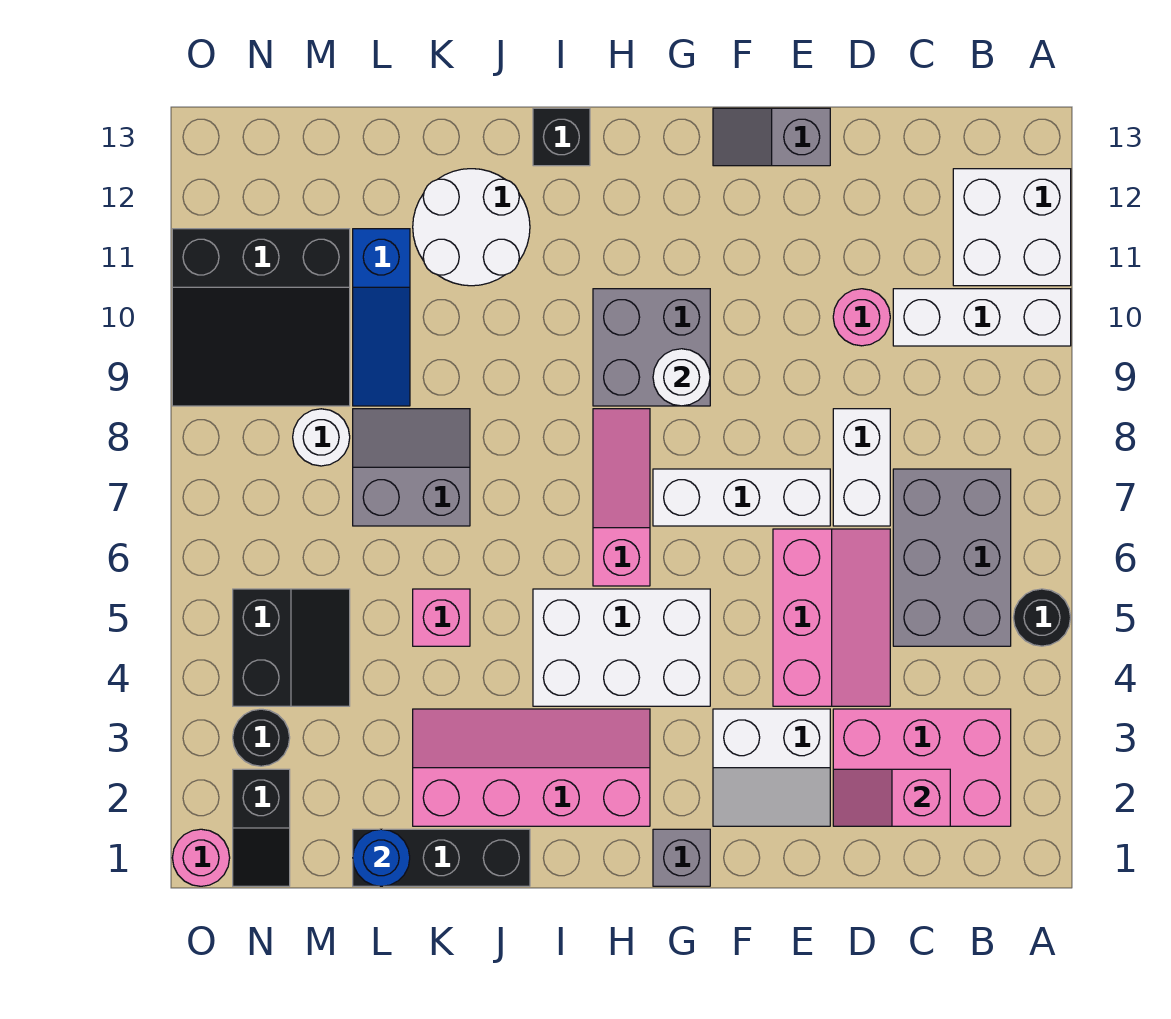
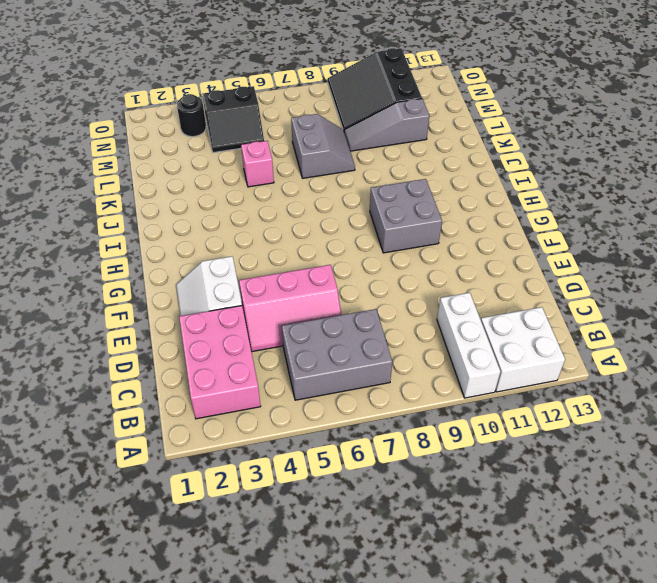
grey slope L9:L11 level 1 top 11 -> blue slope L9:L11 level 1 top 11
none -> black round brick A5 level 1
none -> white brick D7:D8 level 1
none -> pink round brick D10 level 1
none -> white brick E7:G7 level 1

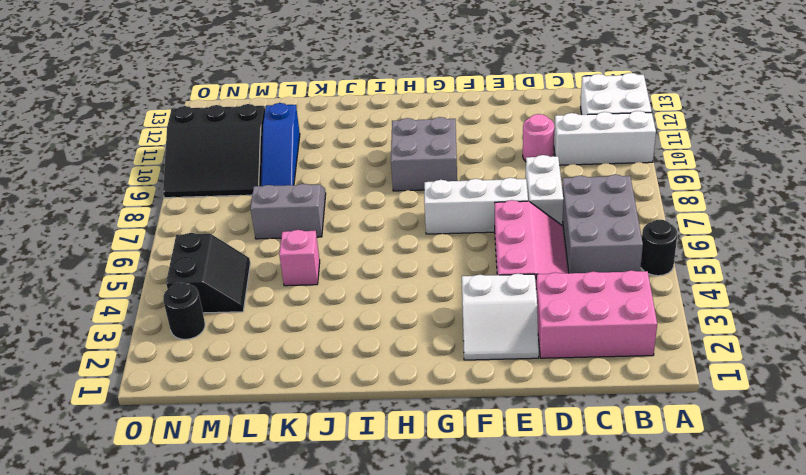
none -> grey slope E13:F13 level 1 top E
none -> grey brick G1 level 1
none -> white brick G4:I5 level 1
none -> pink slope H2:K3 level 1 top 2

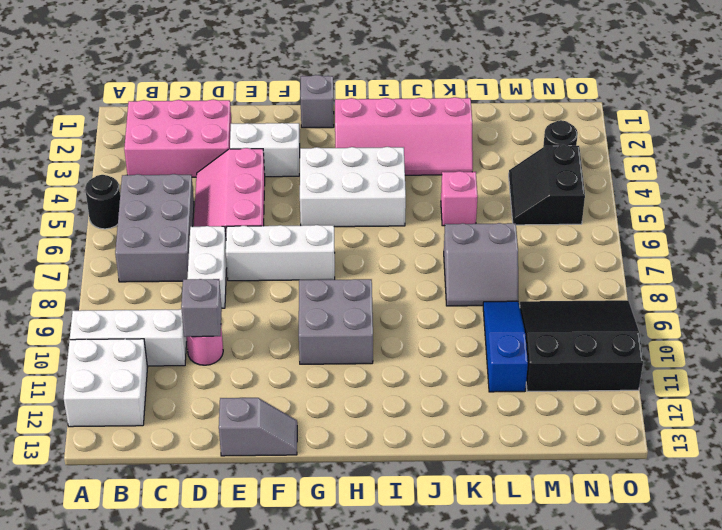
grey brick D10 level 2 -> none
none -> pink slope H6:H8 level 1 top 6
none -> black brick I13 level 1
none -> black brick J1:L1 level 1
none -> white round brick J11:K12 level 1

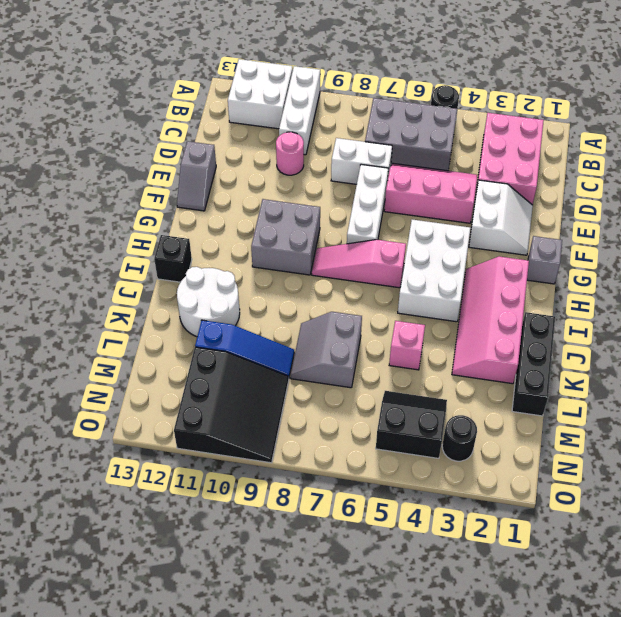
none -> white round brick M8 level 1
none -> black slope N1:N2 level 1 top 2
none -> pink round brick O1 level 1
none -> pink slope C2:D2 level 2 top C

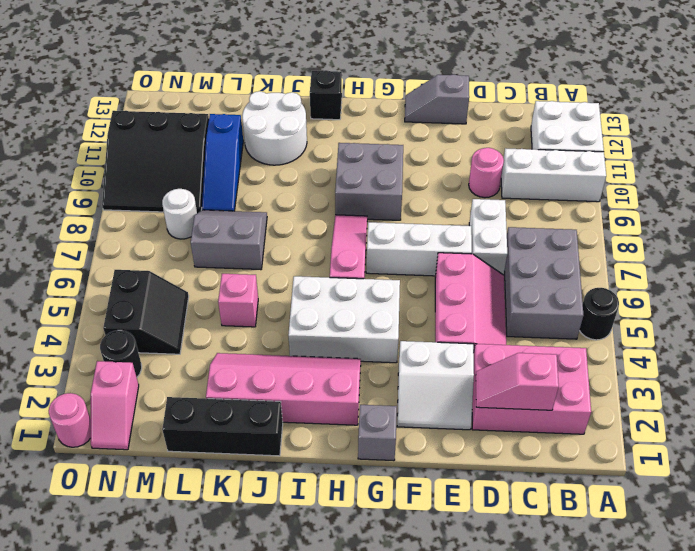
pink slope N1:N2 level 1 top 2 -> black slope N1:N2 level 1 top 2
none -> white round brick G9 level 2
none -> blue round brick L1 level 2

